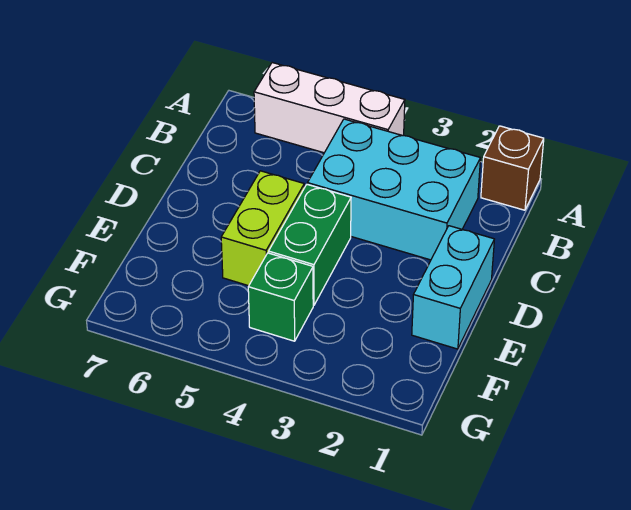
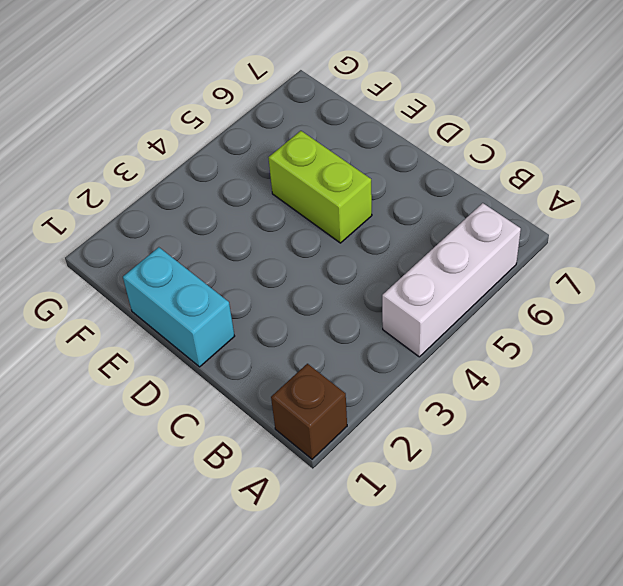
none -> cyan brick B2:C4 level 1
none -> green brick D4:E4 level 1

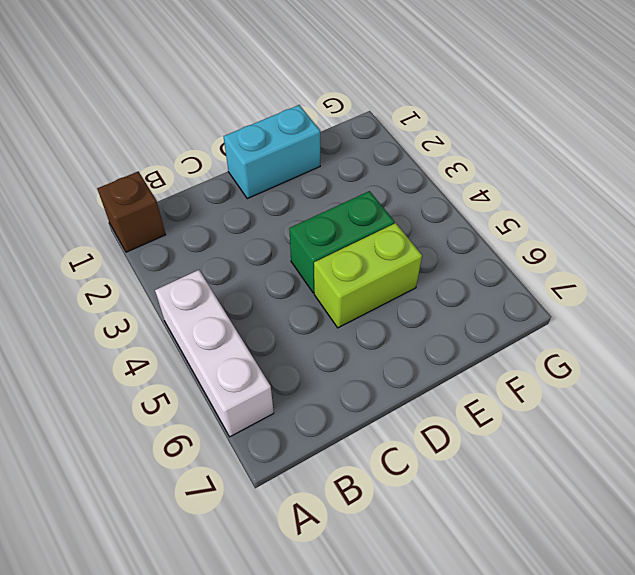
none -> cyan brick B2:C4 level 1
none -> green brick F4 level 1

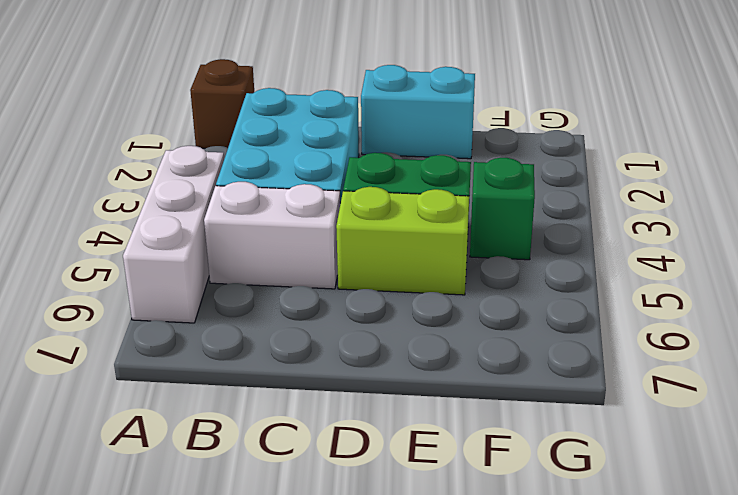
white brick B5:C5 level 1 -> none

